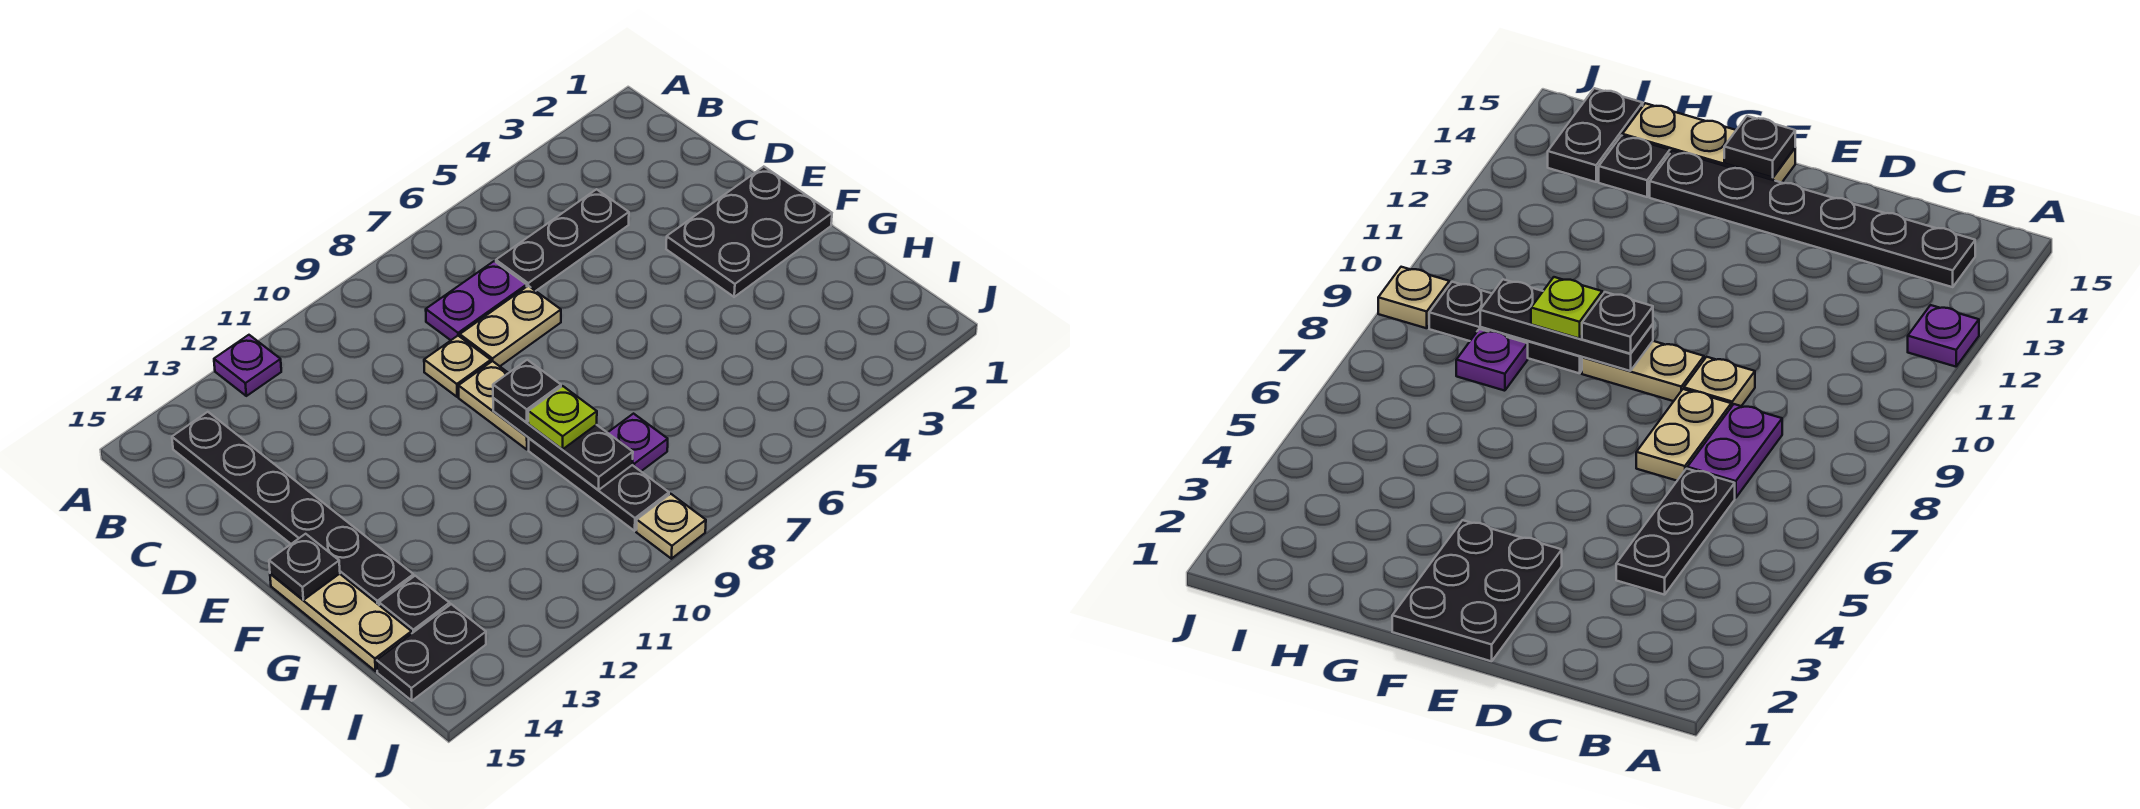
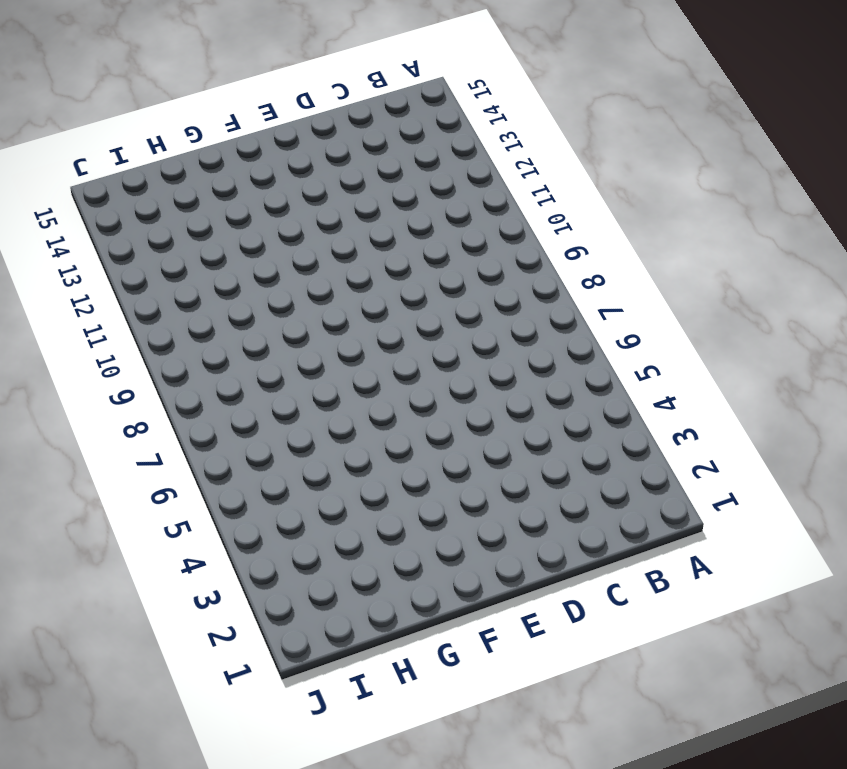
none -> purple plate A12 level 1
none -> black plate B14:G14 level 1
none -> black plate C4:C6 level 1

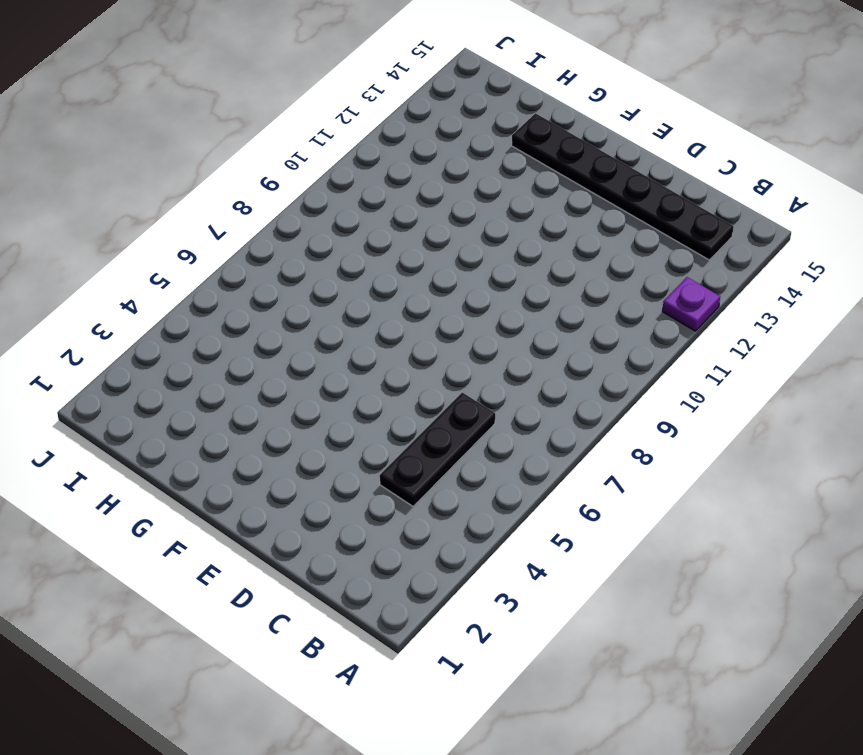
none -> purple plate C7:C8 level 1
none -> tan plate D7:D8 level 1
none -> tan plate D9 level 1

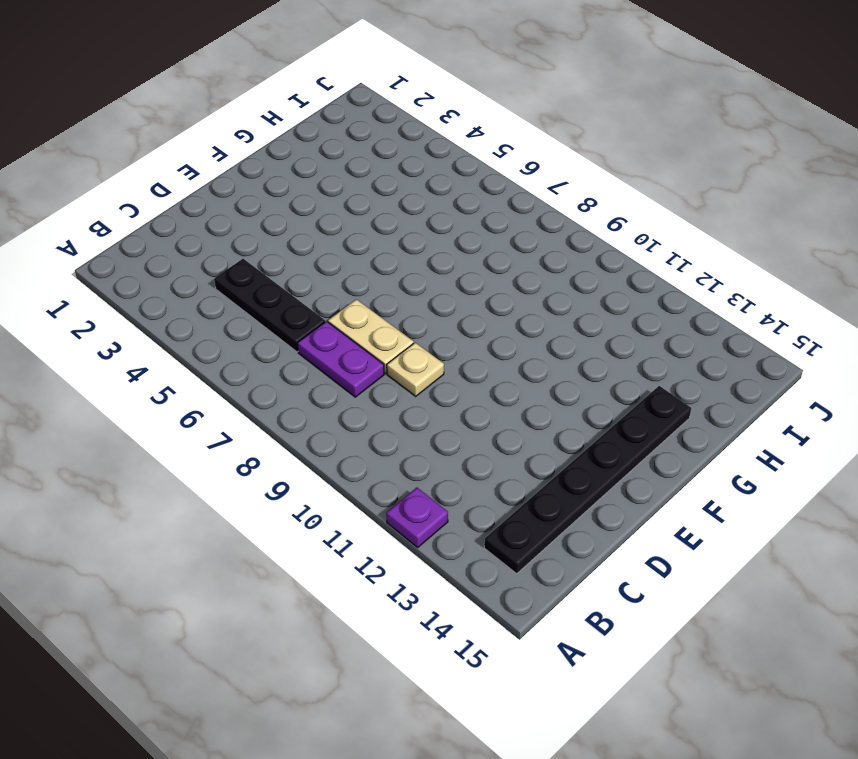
none -> black plate E1:F3 level 1
none -> tan plate E9:F9 level 1
none -> tan plate F15:H15 level 1

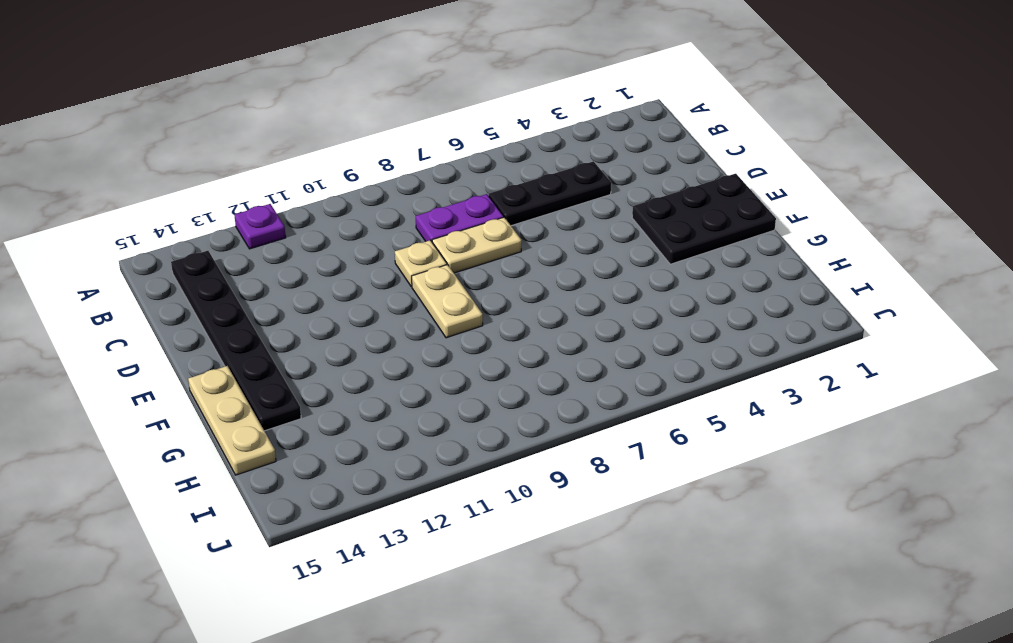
none -> black plate G9:I9 level 1
none -> purple plate H8 level 1
none -> black plate H14 level 1

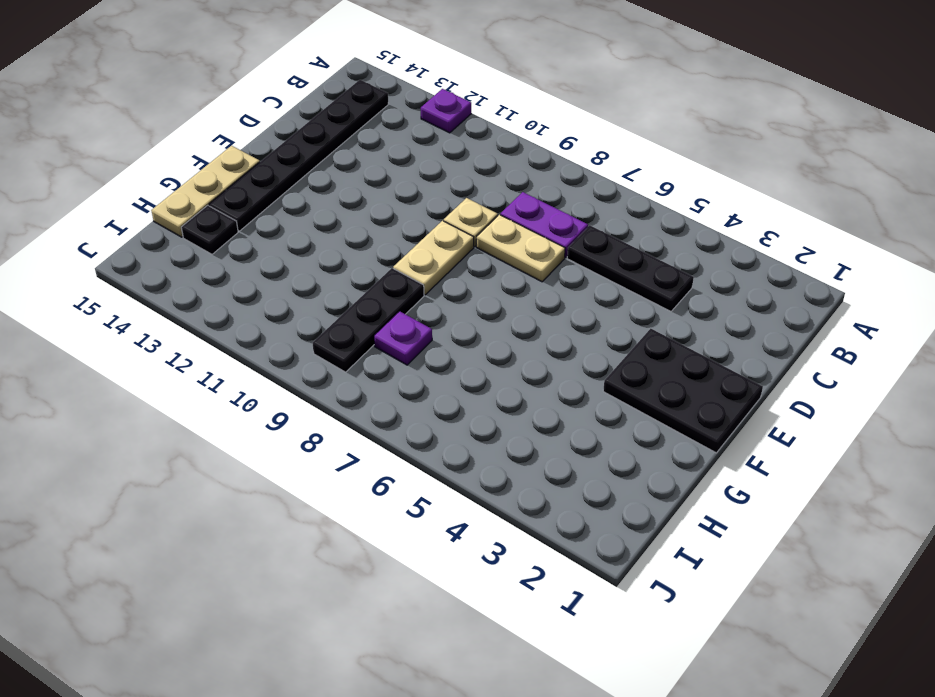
none -> black plate I14:I15 level 1
none -> tan plate J9 level 1
none -> black plate F9:H9 level 2

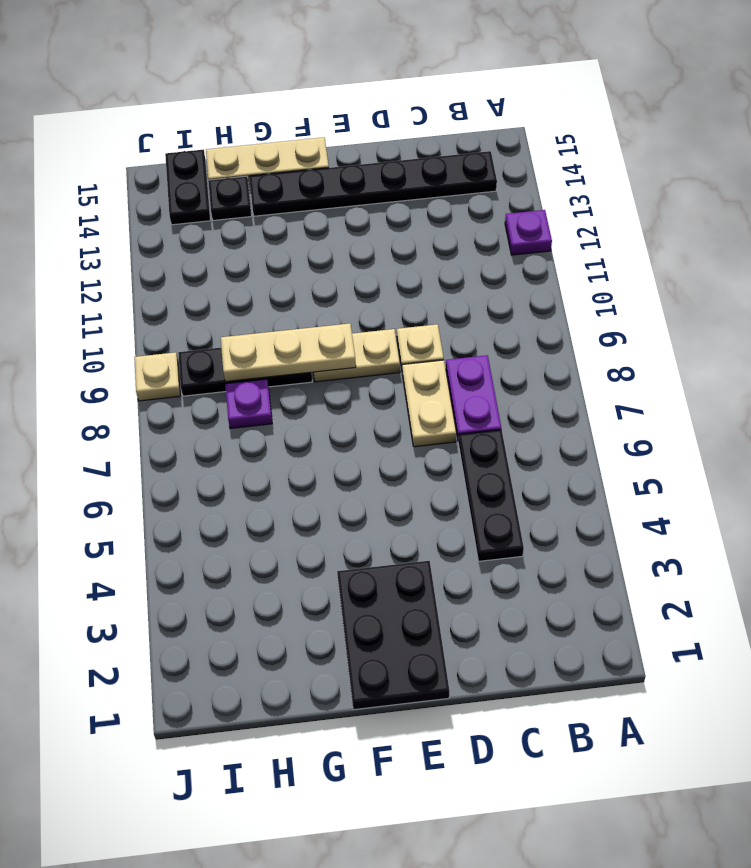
tan plate F9:H9 level 2 -> black plate F9:H9 level 2
none -> black plate F15 level 2
none -> black plate F9 level 3
none -> lime plate G9 level 3

